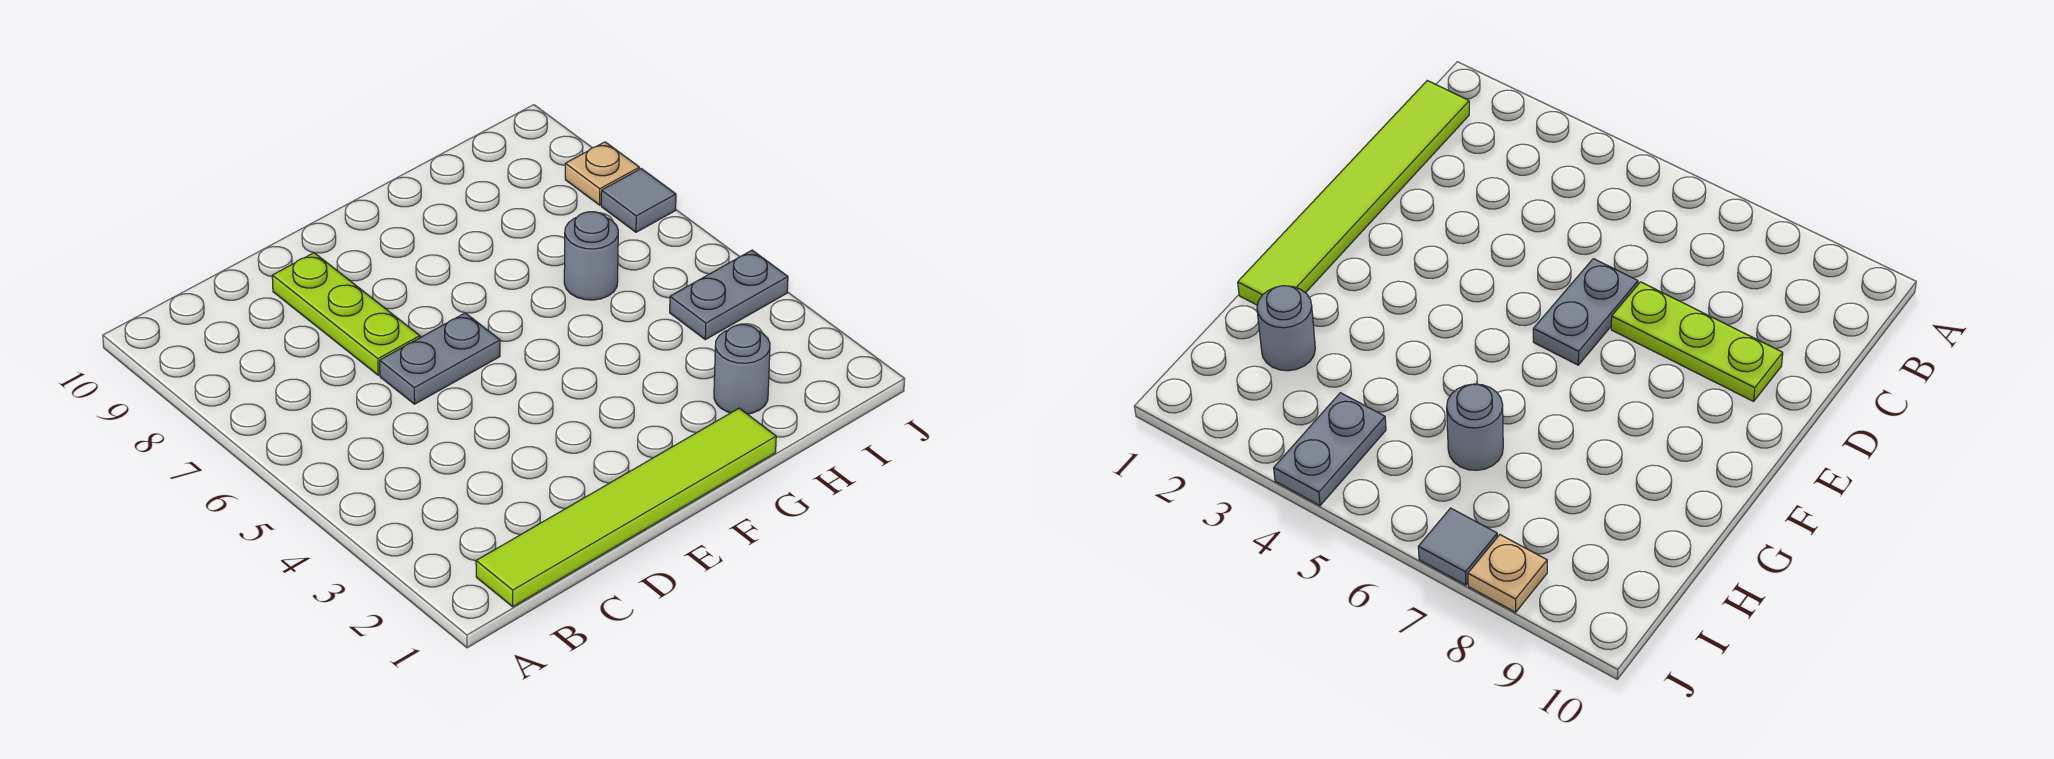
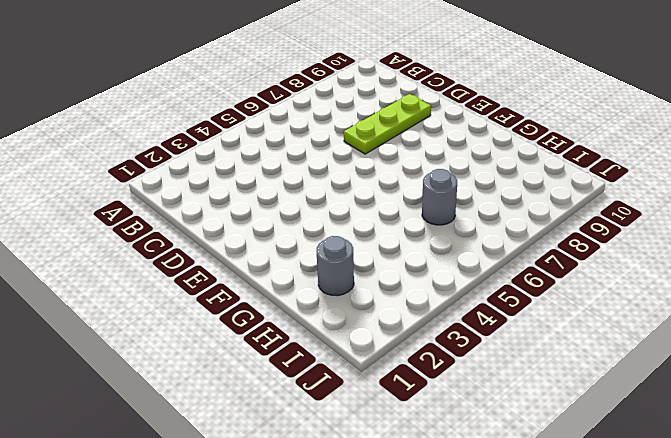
none -> lime tile B1:G1 level 1
none -> grey plate D6:E6 level 1

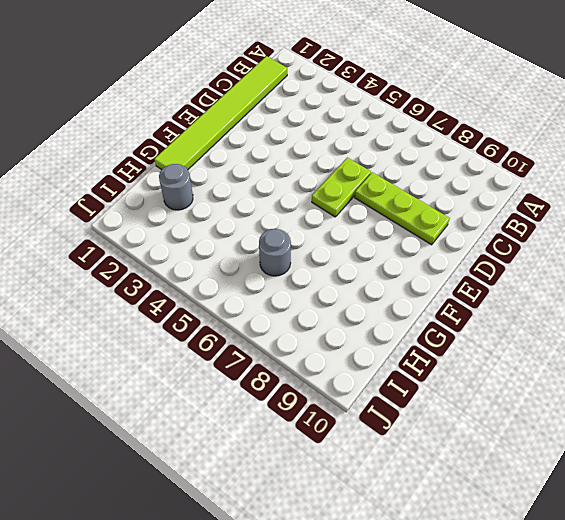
lime plate D6:E6 level 1 -> grey plate D6:E6 level 1
none -> grey plate I4:J4 level 1
none -> grey tile J7 level 1

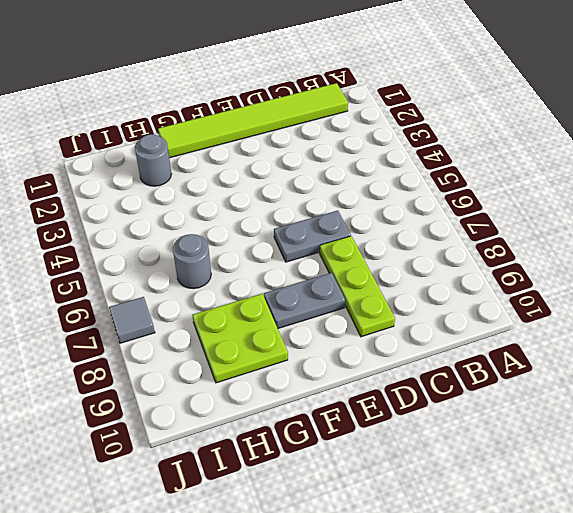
grey plate E8:F8 level 1 -> grey plate I4:J4 level 1
lime plate G8:H9 level 1 -> none
none -> tan plate J8 level 1

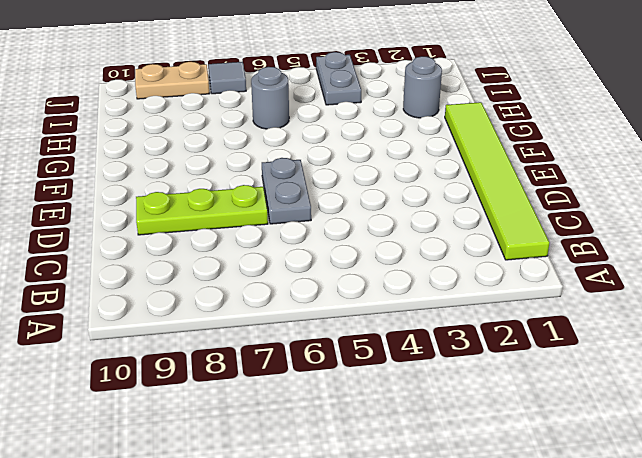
tan plate J8:J9 level 1 -> tan plate J8 level 1

